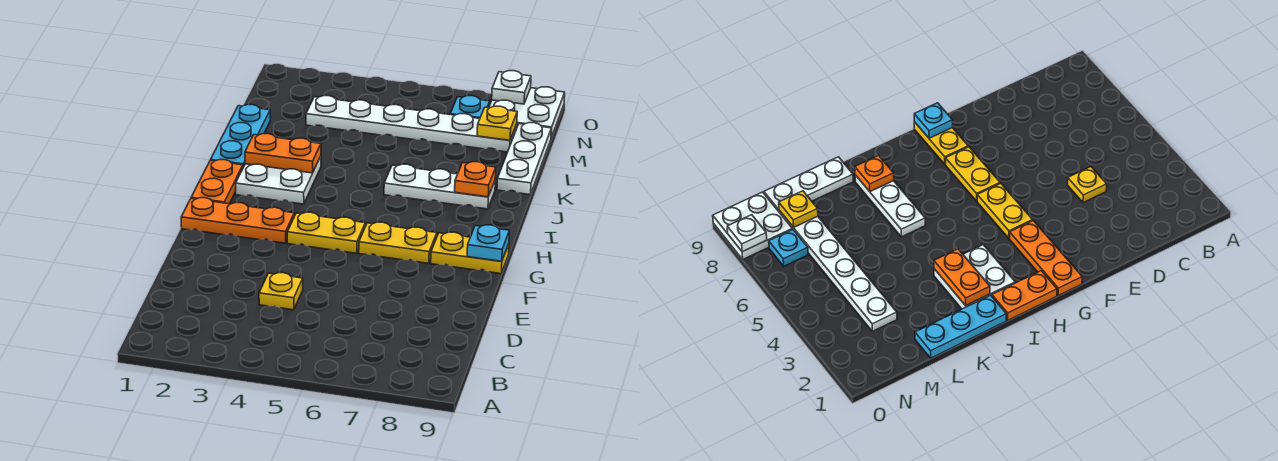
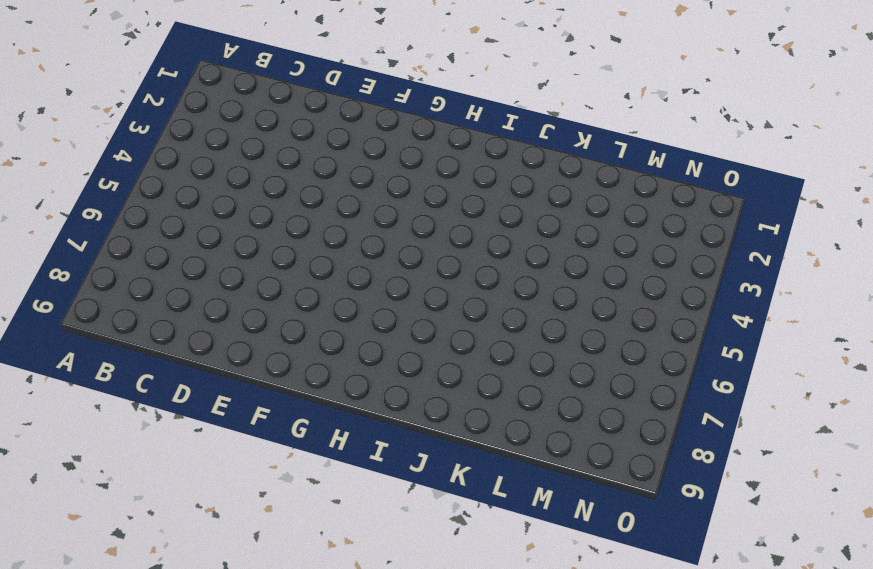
none -> yellow plate D4 level 1
none -> orange plate G1:G3 level 1
none -> yellow plate G4:G5 level 1

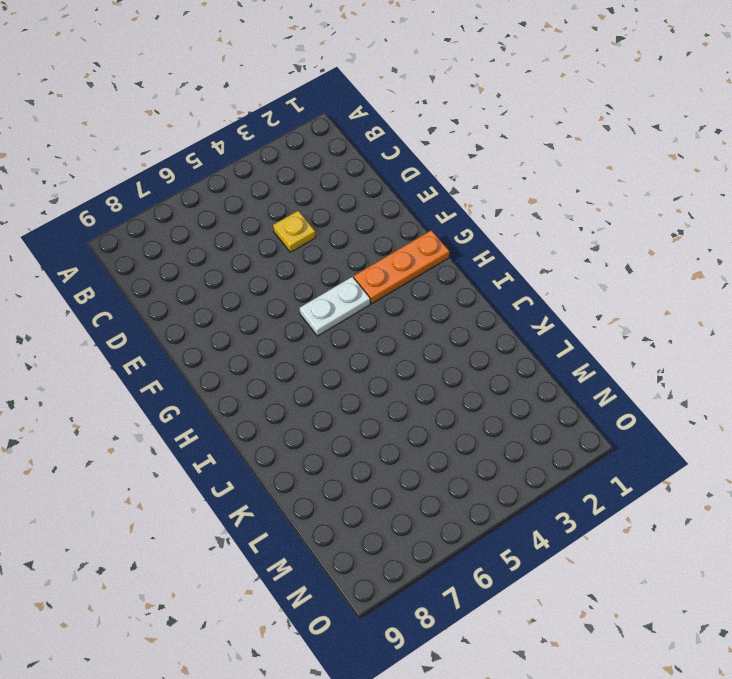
white plate G4:G5 level 1 -> yellow plate G4:G5 level 1
none -> yellow plate G6:G7 level 1
none -> yellow plate G8:G9 level 1
none -> orange plate H1:I1 level 1

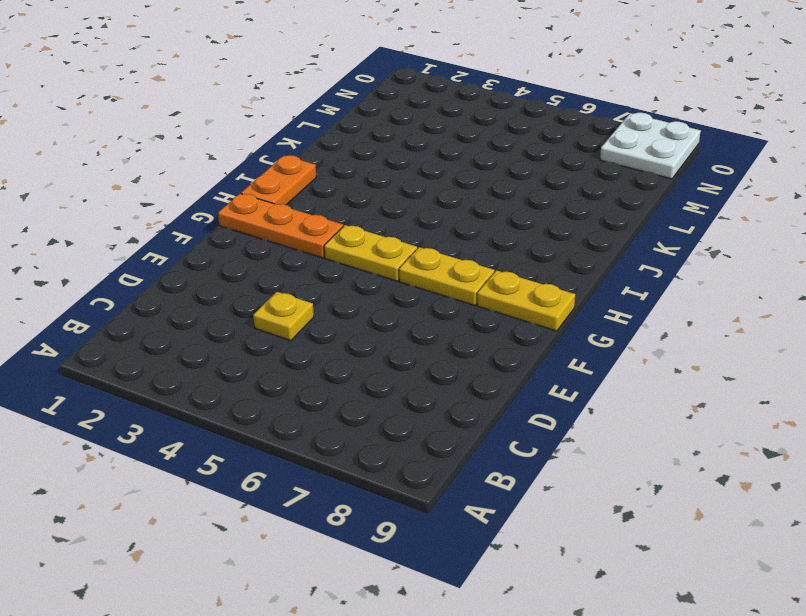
none -> white plate I2:J3 level 1
none -> cyan plate J1:L1 level 1
none -> white plate J6:J8 level 1

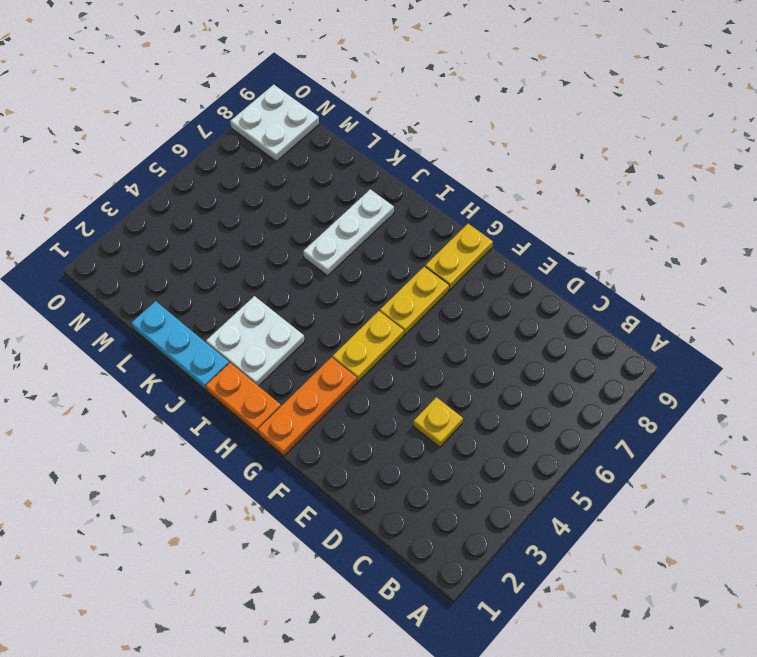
none -> white plate K9:M9 level 1
none -> white plate M3:M8 level 1
none -> cyan plate N7 level 1

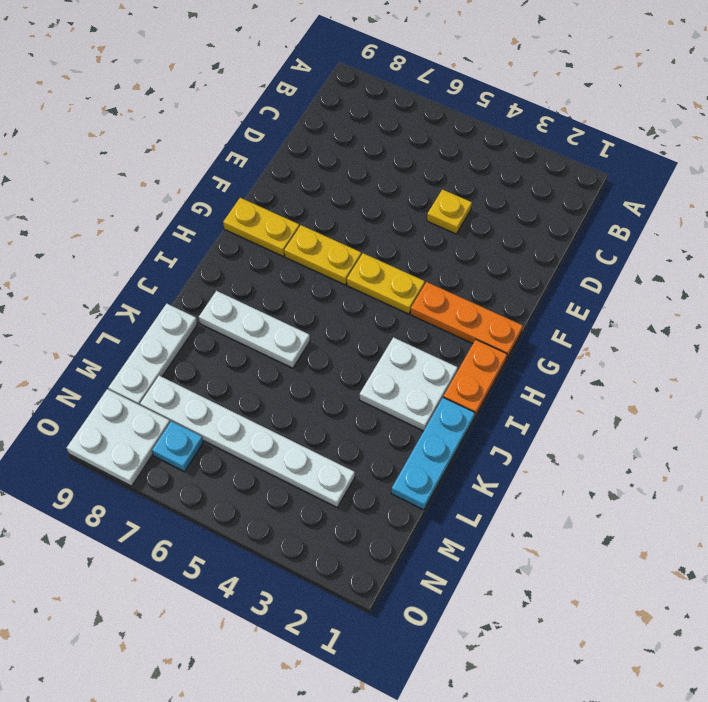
none -> cyan plate G9 level 2
none -> orange plate J2:J3 level 2
none -> orange plate J8 level 2

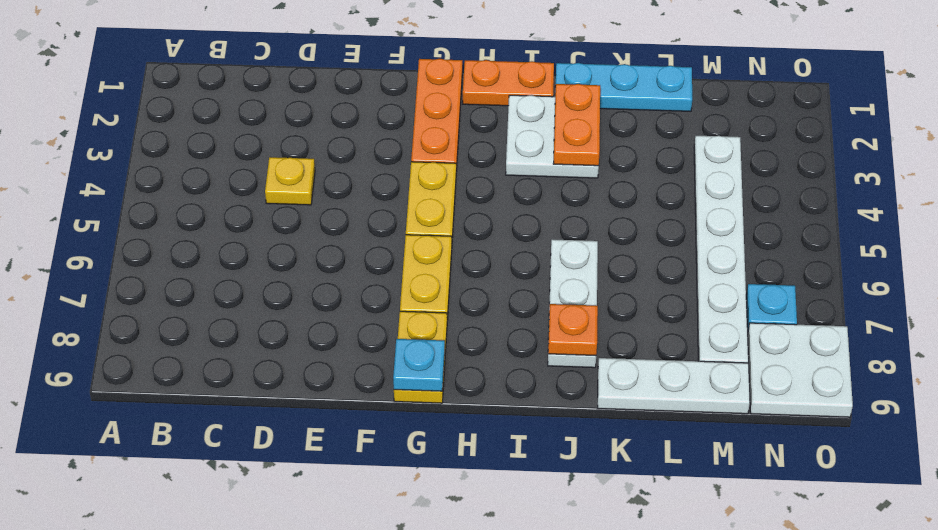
none -> yellow plate M8 level 2
none -> white plate O8 level 2

